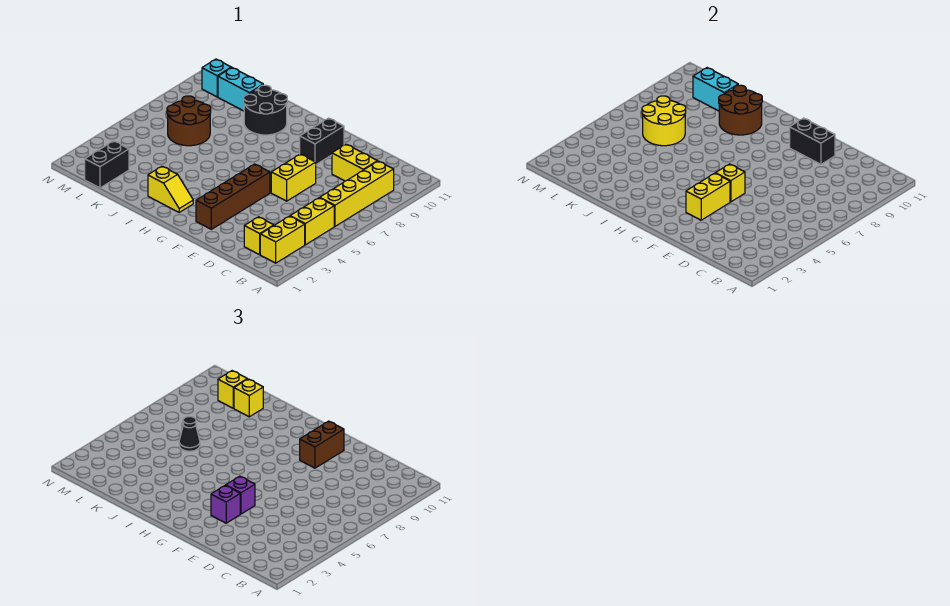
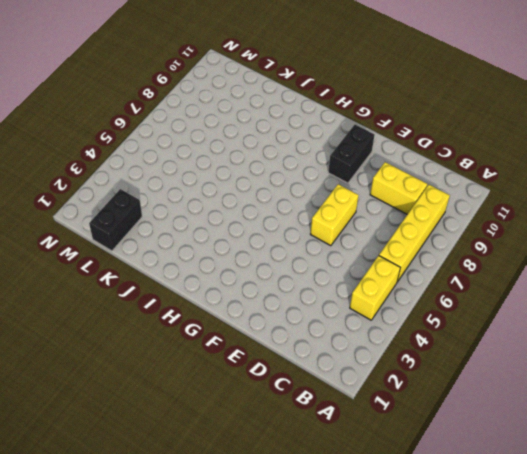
none -> yellow brick B2:B3 level 1
none -> yellow brick C2 level 1
none -> brown brick F2:F5 level 1

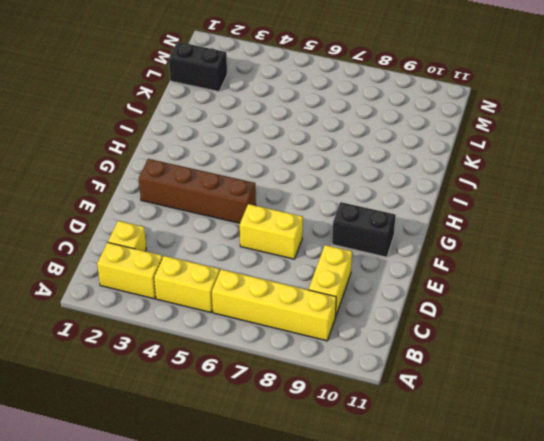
none -> yellow slope H2:I2 level 1 top I
none -> black round brick I9:J10 level 1
none -> brown round brick K6:L7 level 1

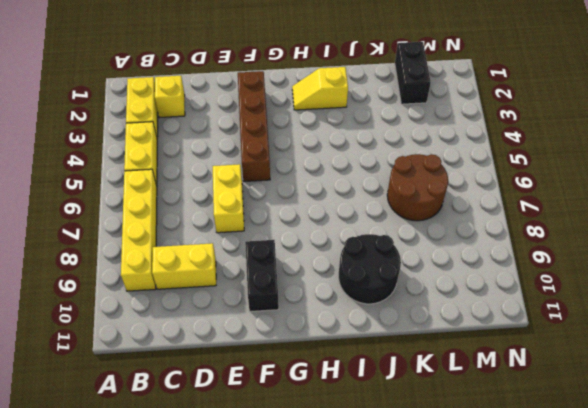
none -> cyan brick K10:L10 level 1
none -> cyan brick M10 level 1
none -> black brick E10:F10 level 2

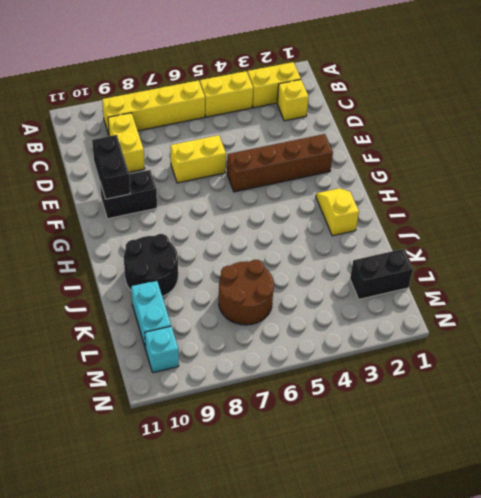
none -> yellow brick F3:F4 level 2
none -> yellow brick F5 level 2
none -> brown round brick I9:J10 level 2

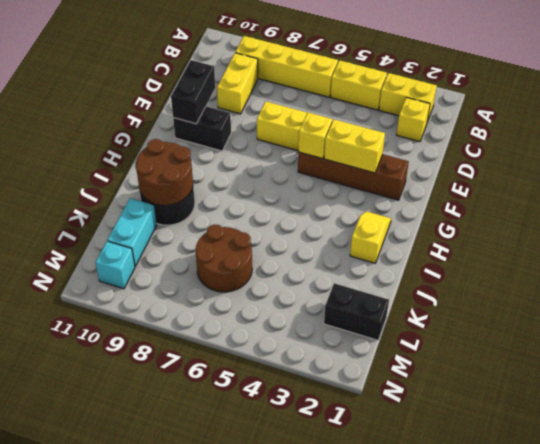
none -> yellow round brick K6:L7 level 2
none -> cyan brick K10:L10 level 2
none -> purple brick F3 level 3

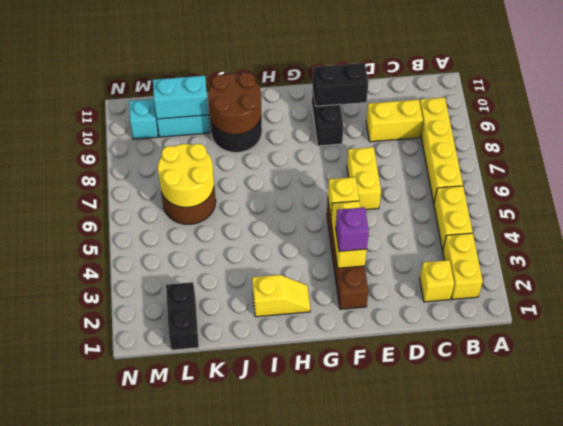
none -> purple brick F4 level 3
none -> brown brick F9:F10 level 3
none -> black cone K6 level 3

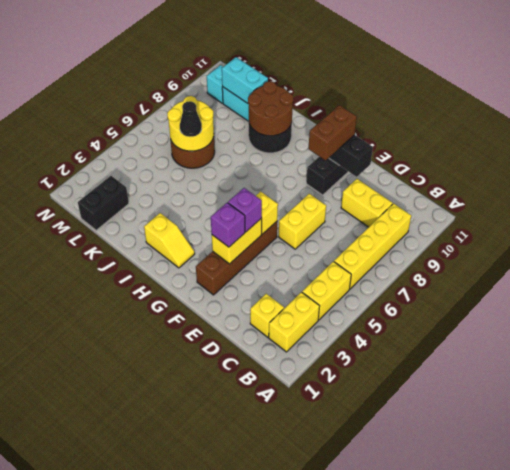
none -> yellow brick K10 level 3
none -> yellow brick L10 level 3

